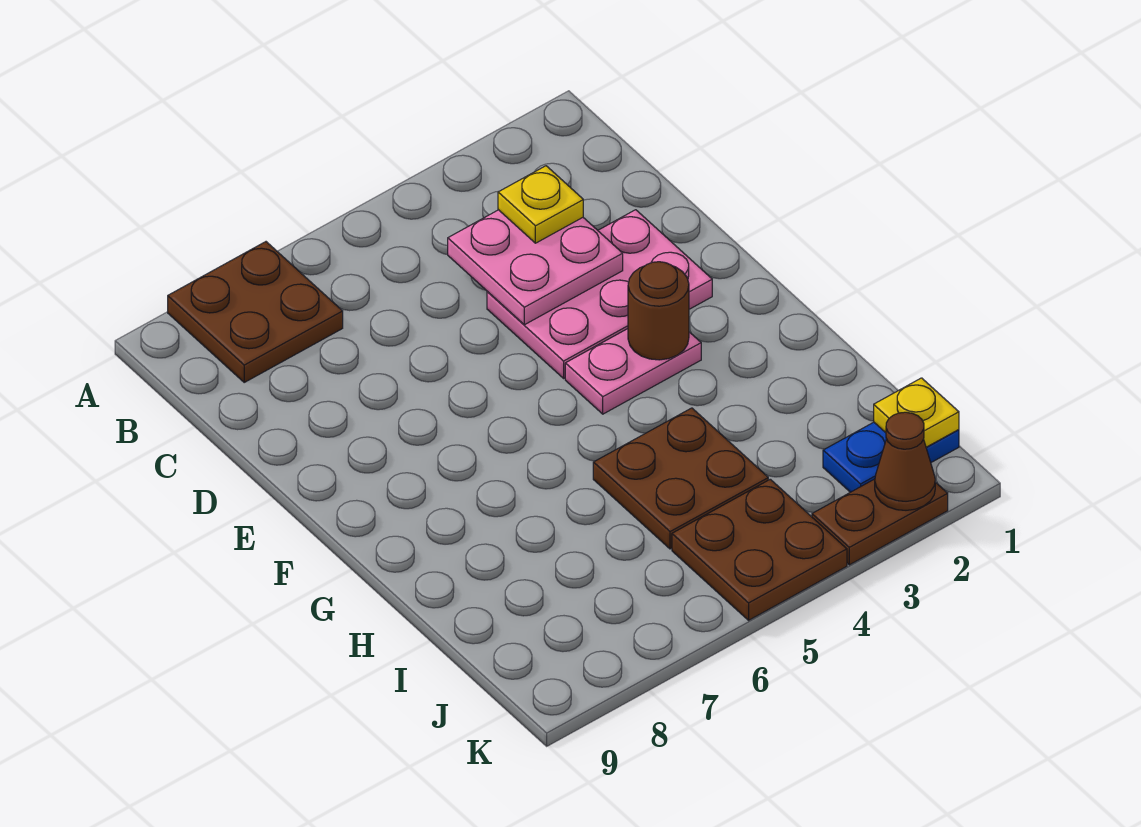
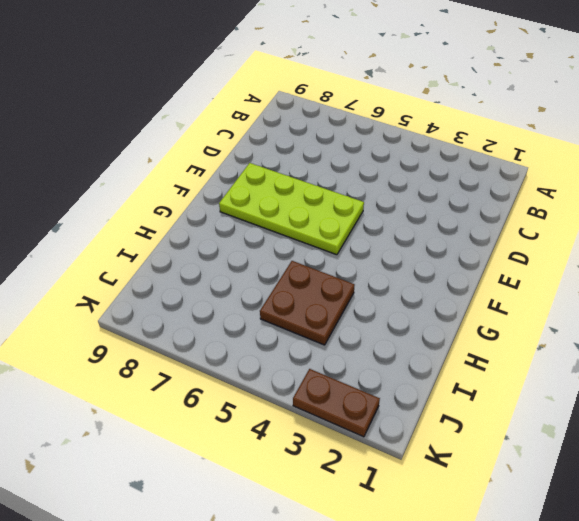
lime plate E5:F8 level 1 -> none
none -> brown plate A7:B8 level 1
none -> pink plate D2:E4 level 1
none -> pink plate F3:F4 level 1

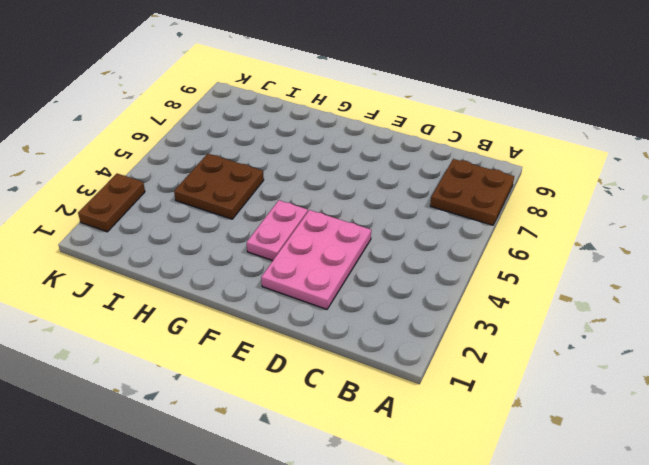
none -> blue plate J1:J2 level 1
none -> brown plate J4:K5 level 1
none -> pink plate C3:D4 level 2

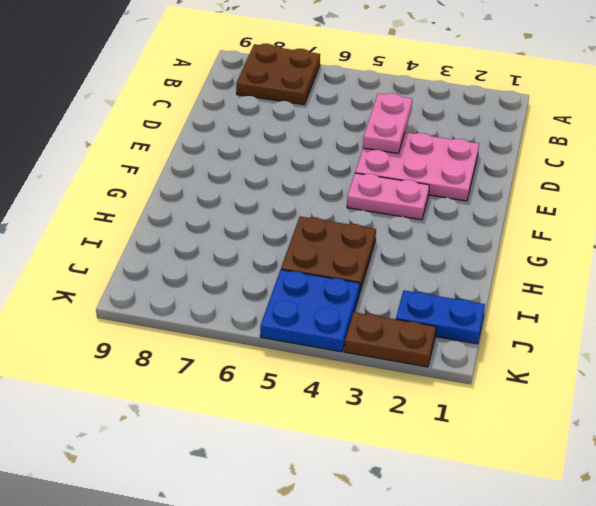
pink plate C4:D4 level 2 -> pink plate C3:D4 level 2
blue plate J4:K5 level 1 -> brown plate J4:K5 level 1
none -> brown round brick F3 level 2
none -> yellow plate J1 level 2
none -> brown cone K2 level 2

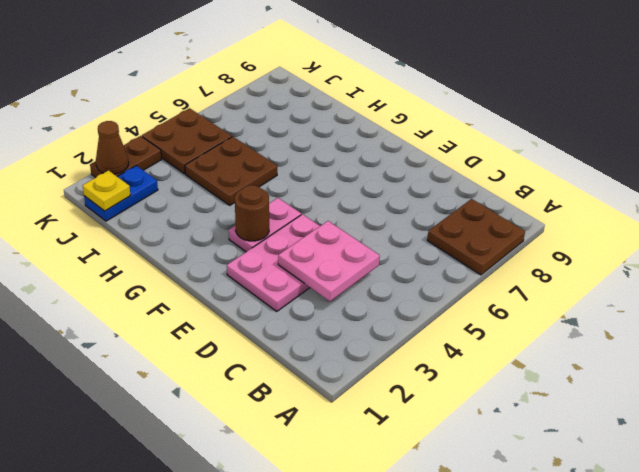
none -> yellow plate C3 level 3

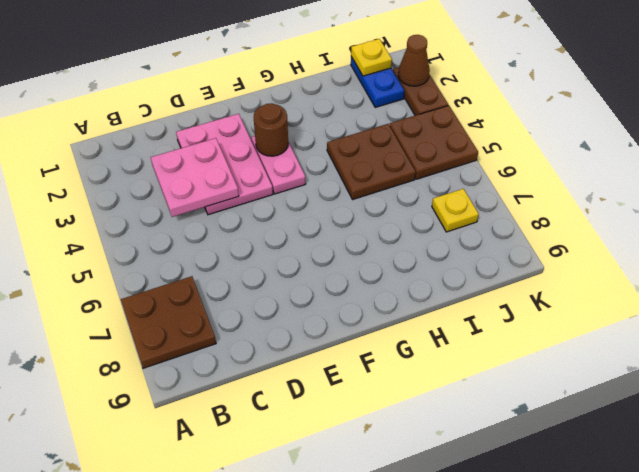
yellow plate J7 level 1 -> yellow plate C3 level 3

